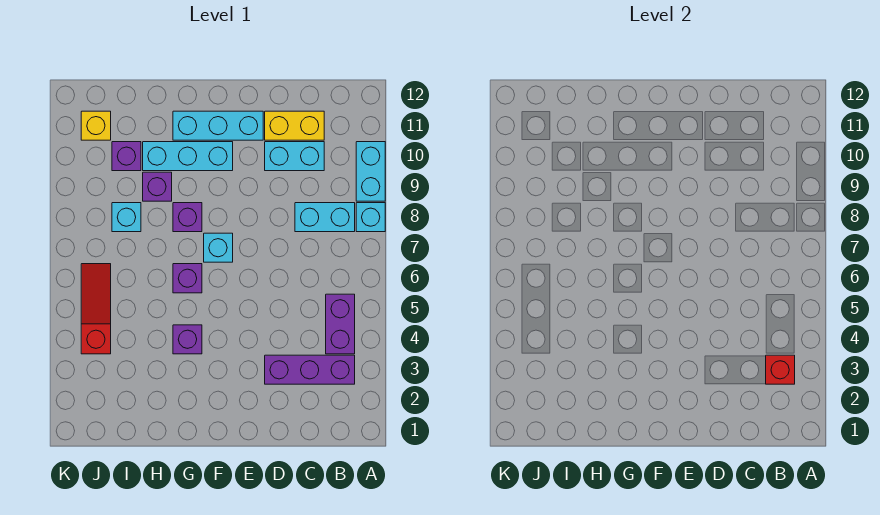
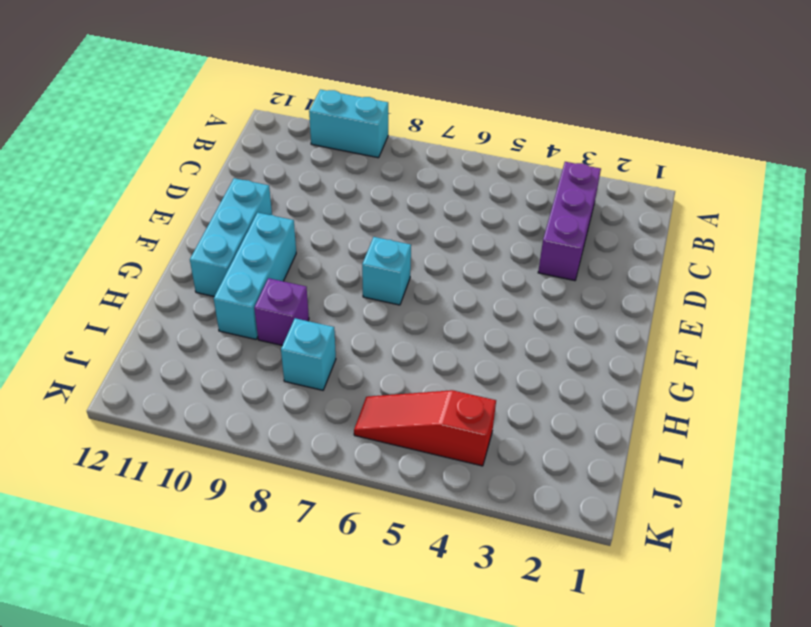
none -> cyan brick A8 level 1
none -> purple brick B4:B5 level 1
none -> cyan brick B8:C8 level 1

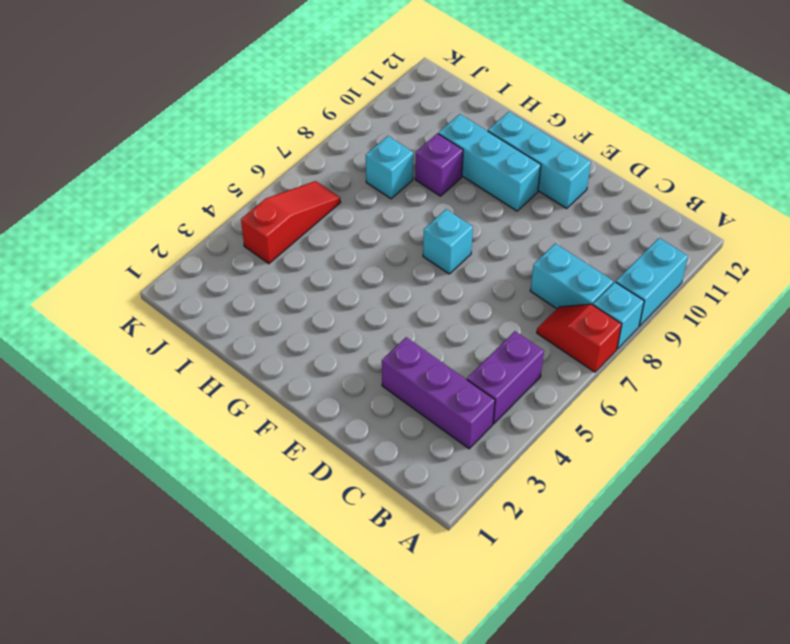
red slope A7:B7 level 1 top A -> none
none -> cyan brick C10:D10 level 1
none -> yellow brick C11:D11 level 1
none -> purple brick G4 level 1

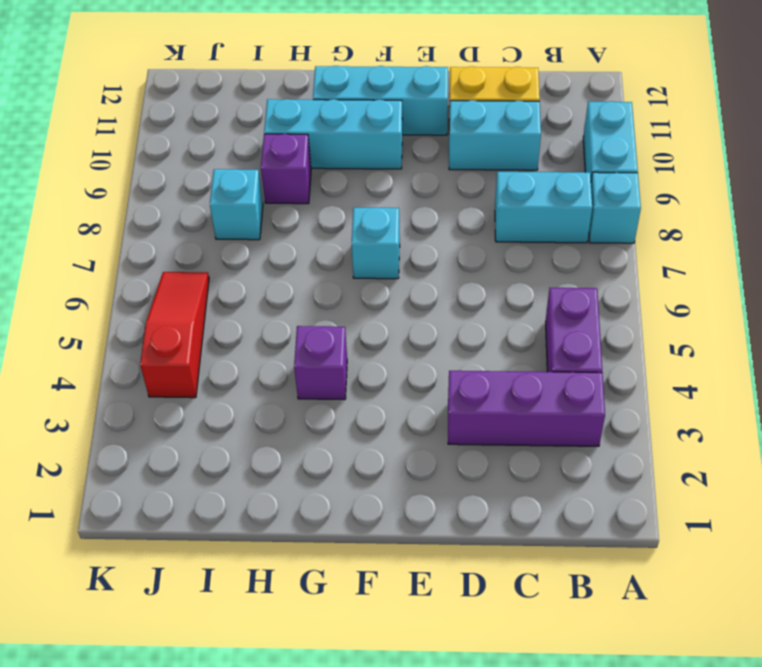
none -> purple brick G6 level 1
none -> purple brick G8 level 1
none -> purple brick I10 level 1

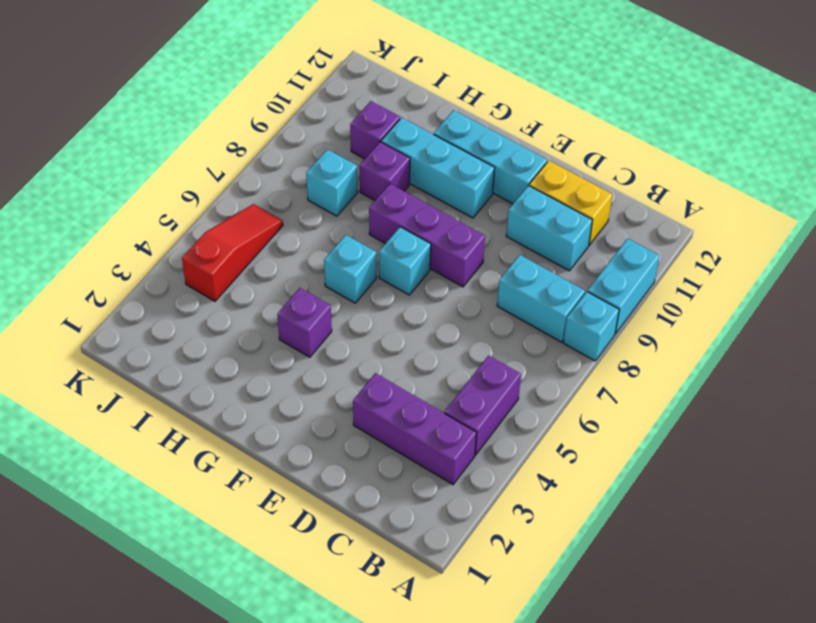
purple brick E8:G8 level 1 -> purple brick G8 level 1
cyan brick G6 level 1 -> purple brick G6 level 1
none -> yellow brick J11 level 1
none -> red brick B3 level 2

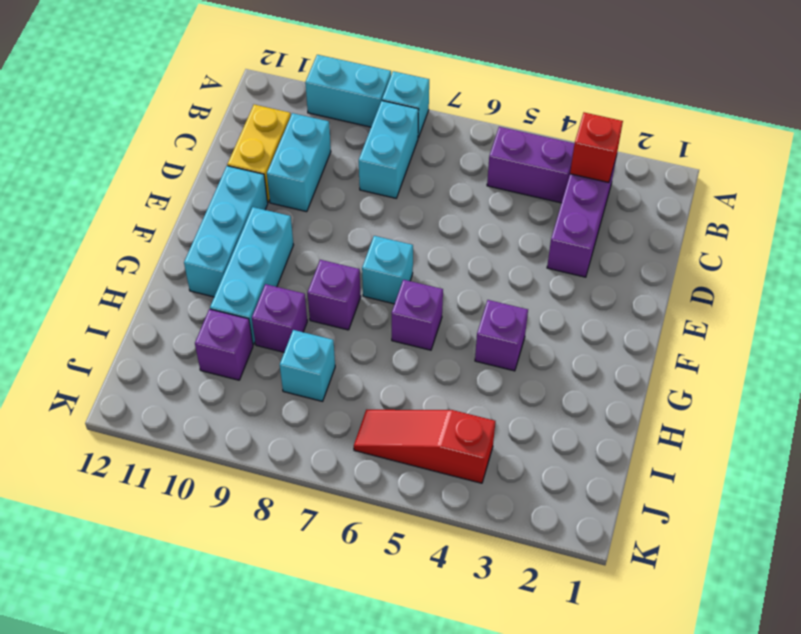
none -> yellow brick J11 level 1

